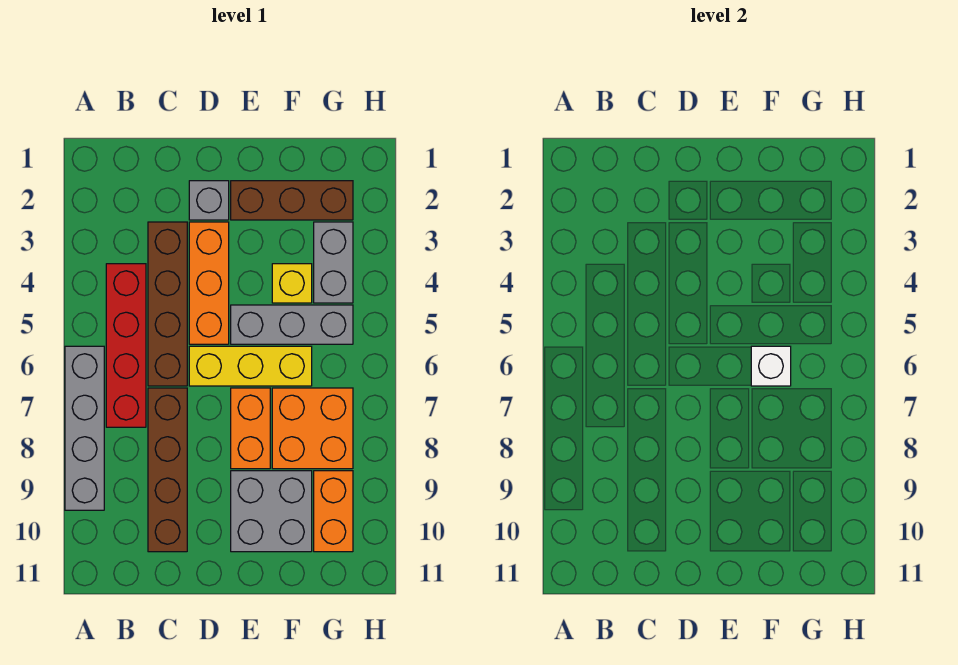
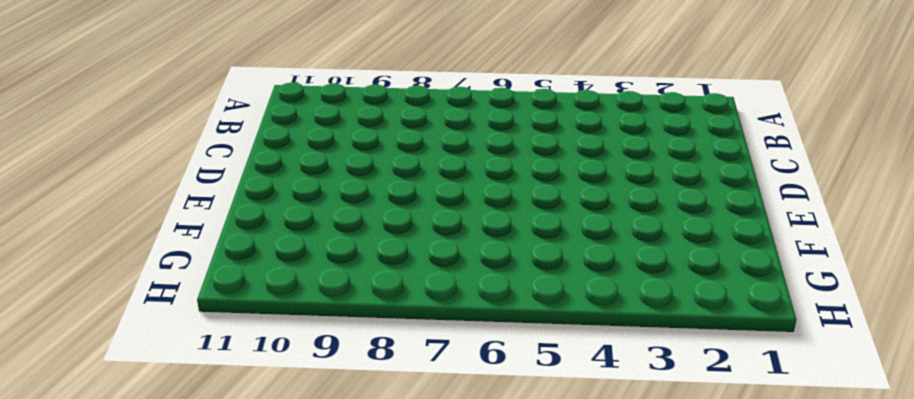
none -> grey brick A6:A9 level 1
none -> red brick B4:B7 level 1
none -> brown brick C3:C6 level 1

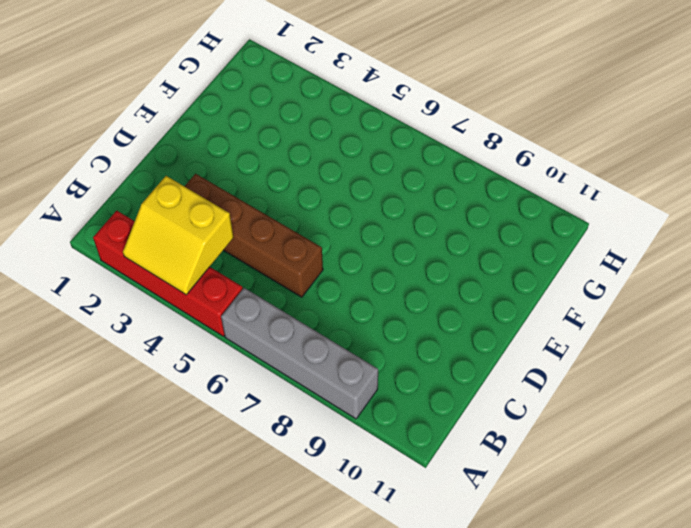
red brick A2:A5 level 1 -> red brick B4:B7 level 1
yellow slope A3:B4 level 2 top B -> none
none -> brown brick C7:C10 level 1
none -> grey brick D2 level 1
none -> orange brick D3:D5 level 1

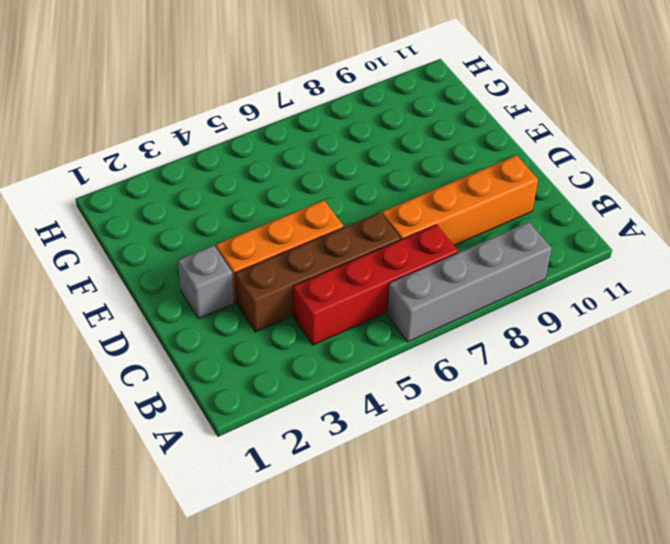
orange brick C7:C10 level 1 -> brown brick C7:C10 level 1
none -> yellow brick D6:F6 level 1
none -> brown brick E2:G2 level 1
none -> grey brick E5:G5 level 1

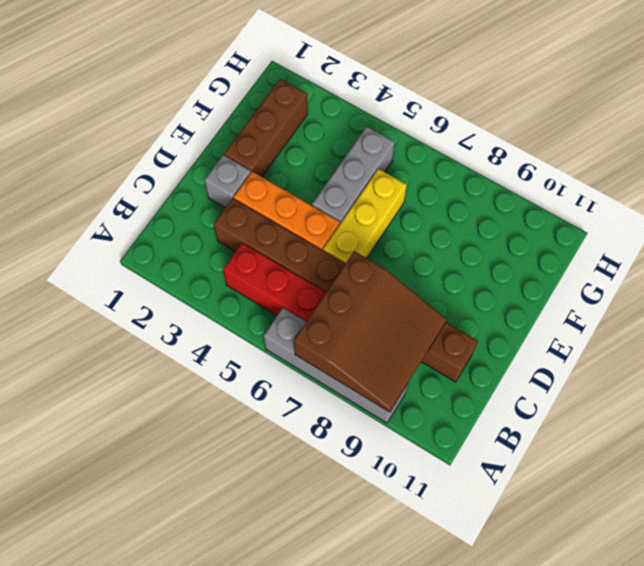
brown slope A7:C9 level 2 top 7 -> none
none -> orange brick E7:E8 level 1
none -> grey brick E9:F10 level 1
none -> yellow brick F4 level 1

